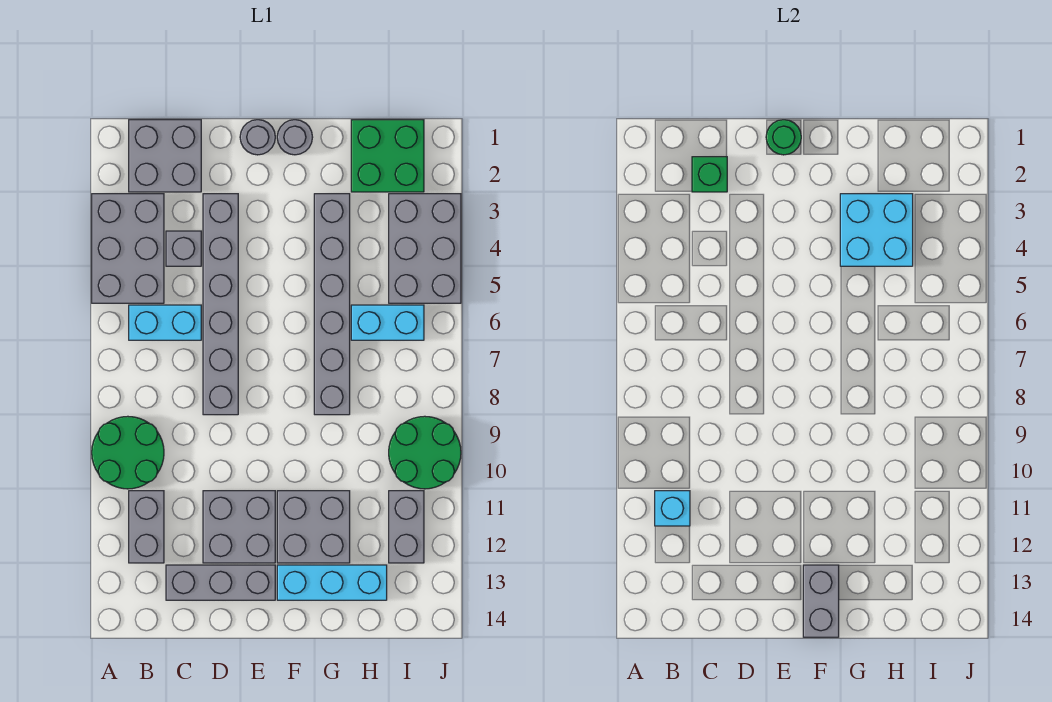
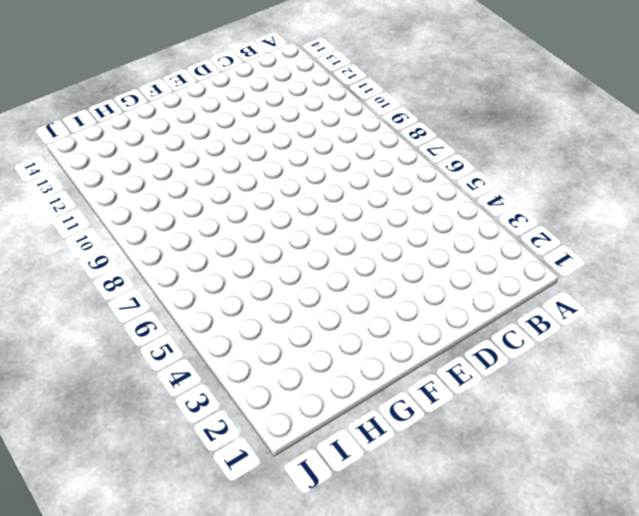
none -> grey brick A3:B5 level 1
none -> green round brick A9:B10 level 1
none -> grey brick B1:C2 level 1

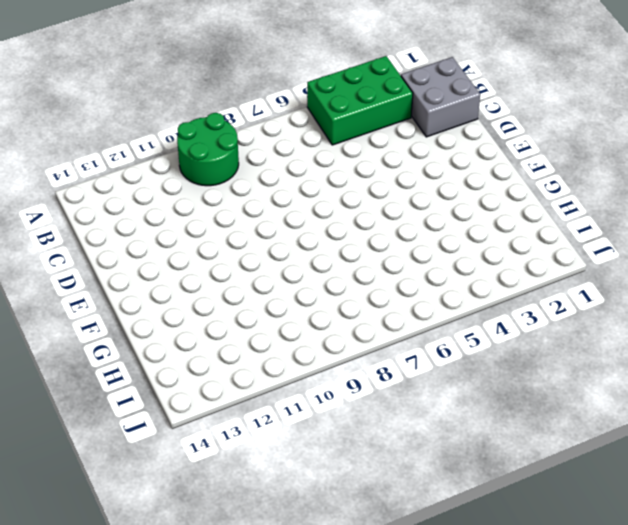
green brick A3:B5 level 1 -> grey brick A3:B5 level 1
none -> cyan brick B6:C6 level 1
none -> grey brick B11:B12 level 1
none -> grey brick C4 level 1

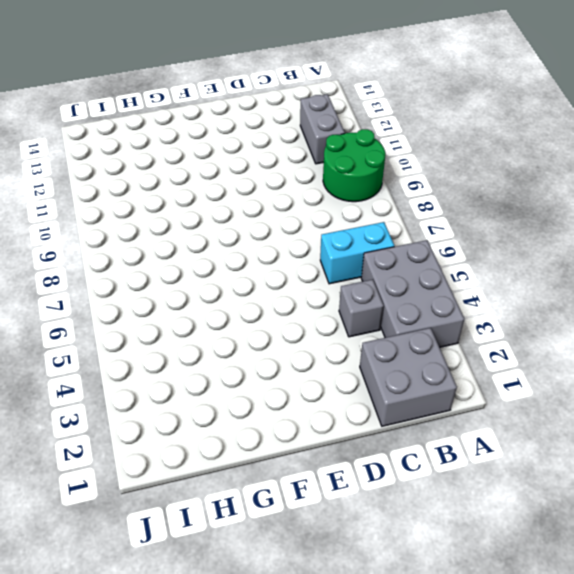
none -> grey brick C13:E13 level 1
none -> grey brick D3:D8 level 1
none -> grey brick D11:E12 level 1

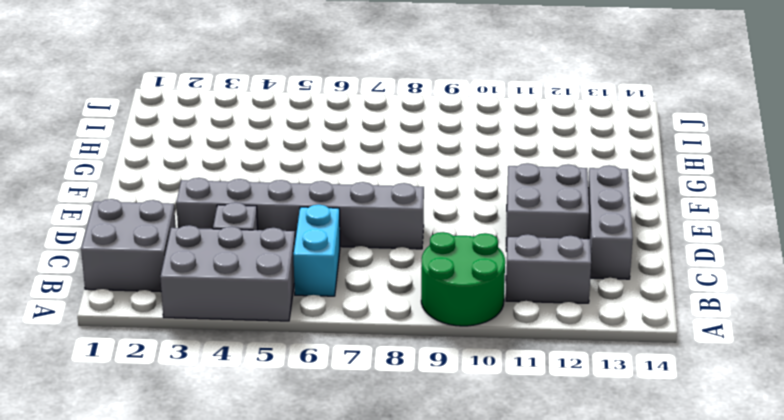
none -> grey round brick E1 level 1
none -> grey round brick F1 level 1
none -> grey brick F11:G12 level 1

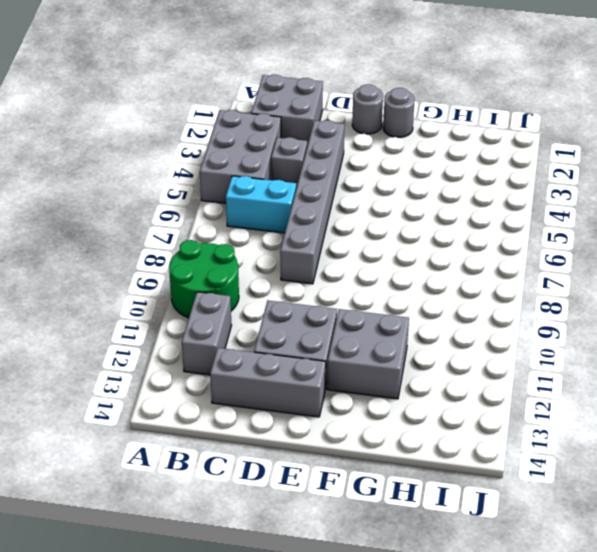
none -> cyan brick F13:H13 level 1
none -> grey brick G3:G8 level 1
none -> green brick H1:I2 level 1

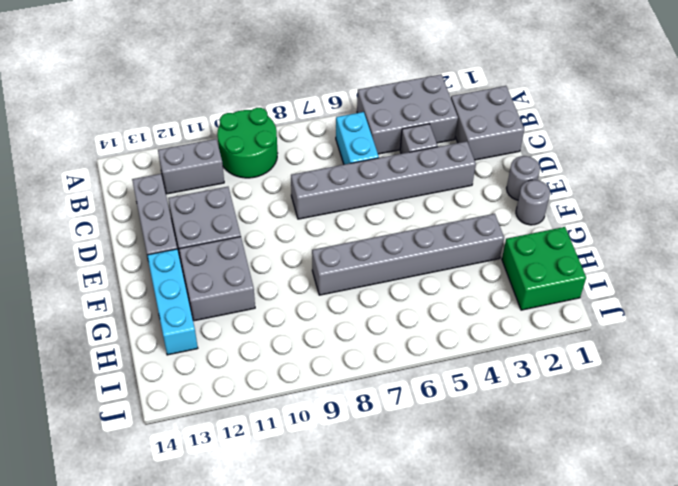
none -> cyan brick H6:I6 level 1
none -> grey brick I3:J5 level 1
none -> green round brick I9:J10 level 1

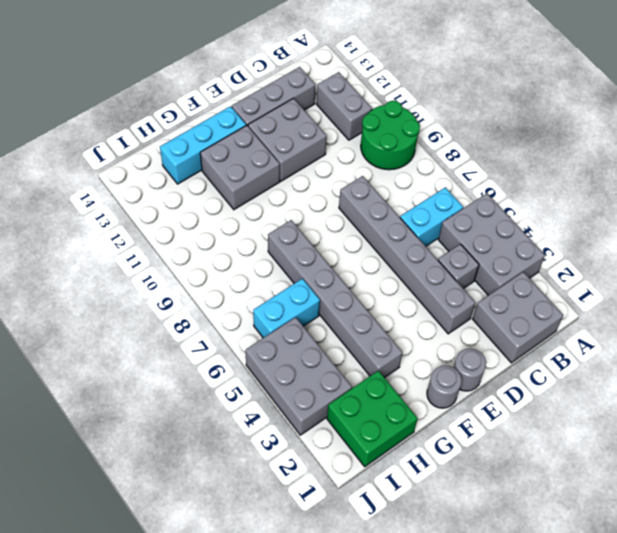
none -> green round brick I9:J10 level 1
none -> grey brick I11:I12 level 1
none -> cyan brick B11 level 2

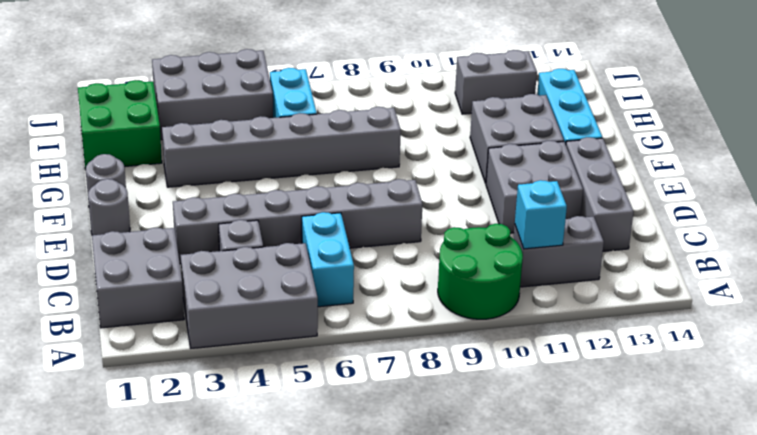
none -> green round brick I9:J10 level 1
none -> green brick C2 level 2
none -> green round brick E1 level 2

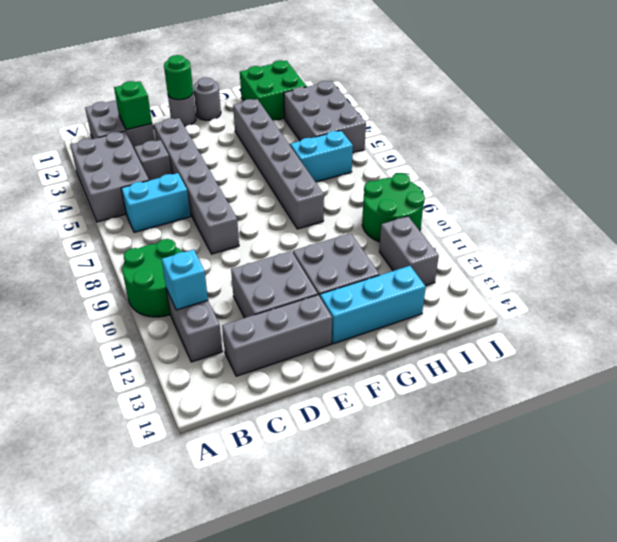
none -> grey brick F13:F14 level 2
none -> cyan brick G3:H4 level 2

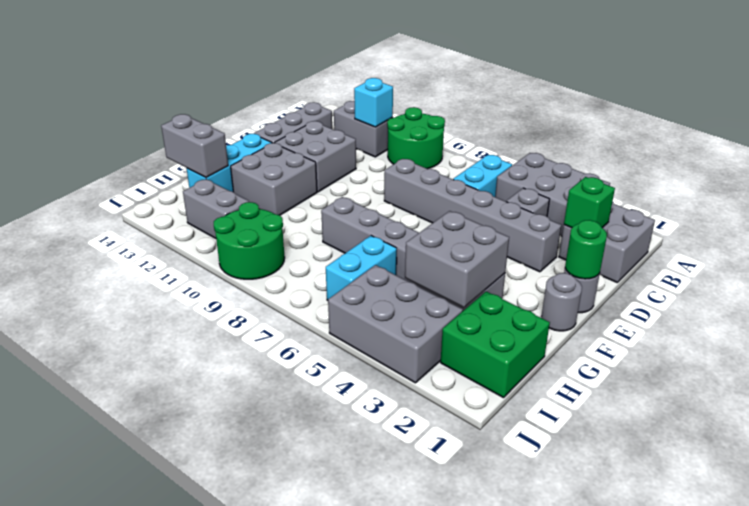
grey brick G3:H4 level 2 -> cyan brick G3:H4 level 2
grey brick H13:H14 level 2 -> grey brick F13:F14 level 2

